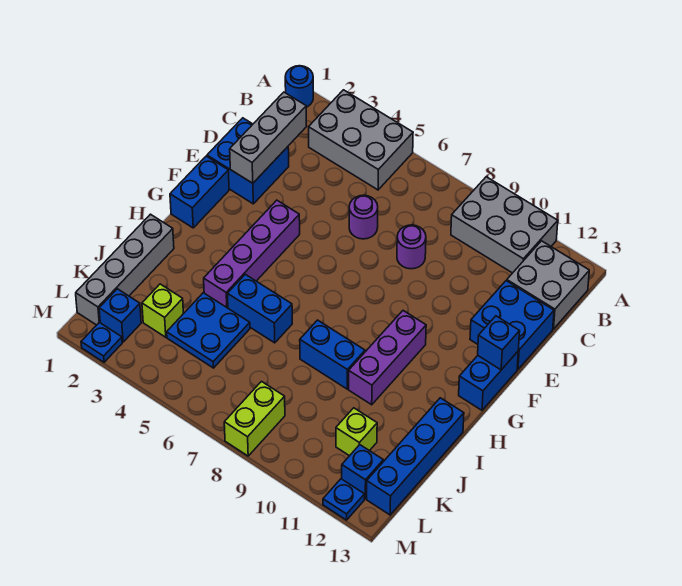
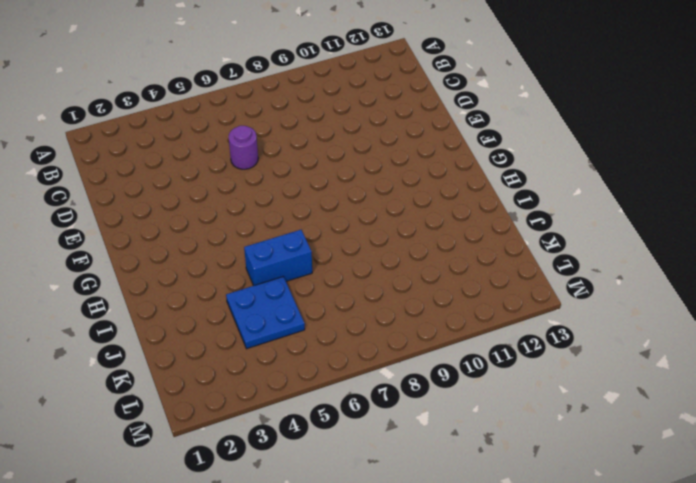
none -> blue round brick A1 level 1
none -> grey brick A3:B5 level 1
none -> grey brick A9:B11 level 1

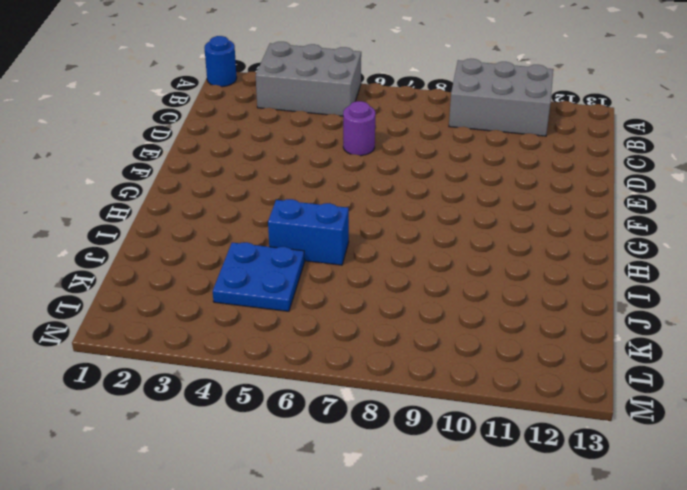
none -> grey brick B12:C13 level 1
none -> blue brick D1:E2 level 1
none -> purple round brick D8 level 1

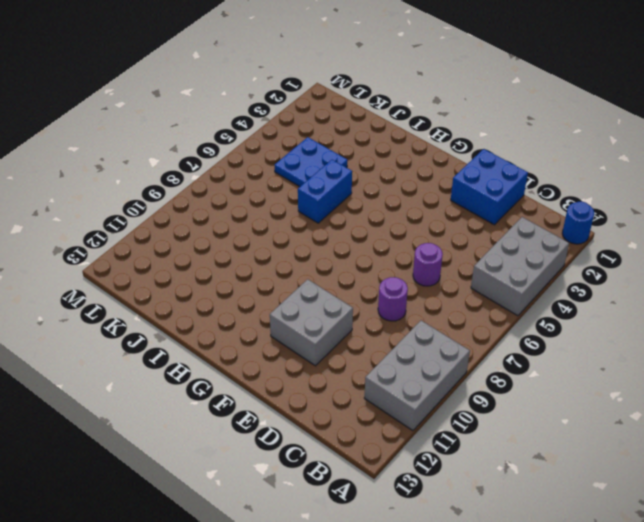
grey brick E10:F11 level 1 -> grey brick B12:C13 level 1
none -> blue brick D12:E13 level 1
none -> blue brick F1:G1 level 1
none -> purple brick F4:I4 level 1

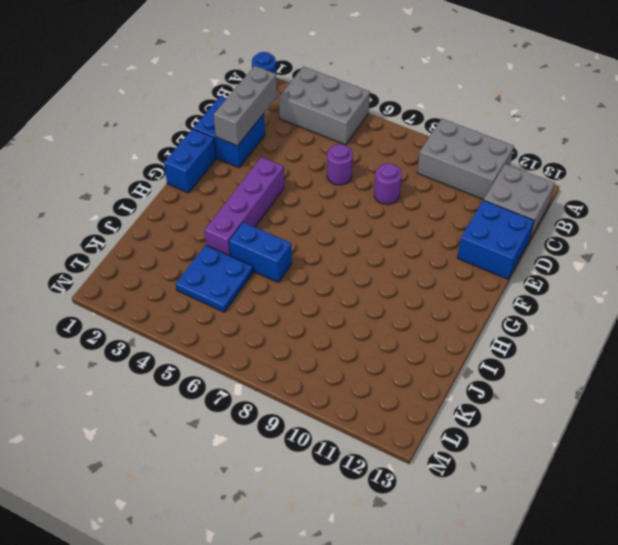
none -> blue brick F13:G13 level 1
none -> purple brick G10:I10 level 1
none -> grey brick I1:L1 level 1

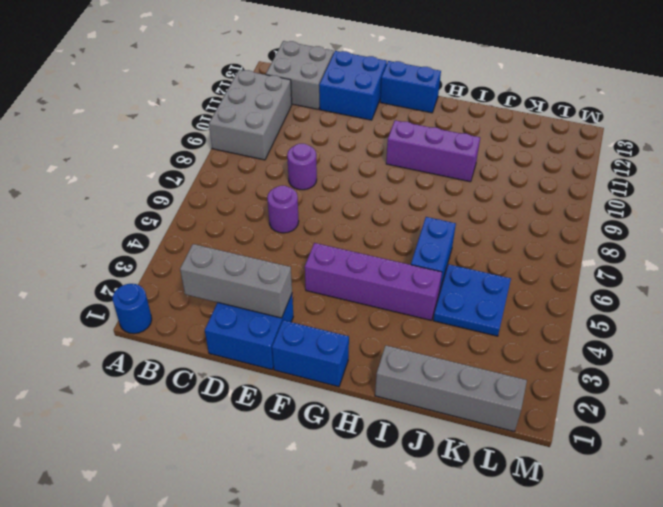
none -> grey brick A3:B5 level 1
none -> blue brick I8:I9 level 1
none -> blue brick I13:L13 level 1

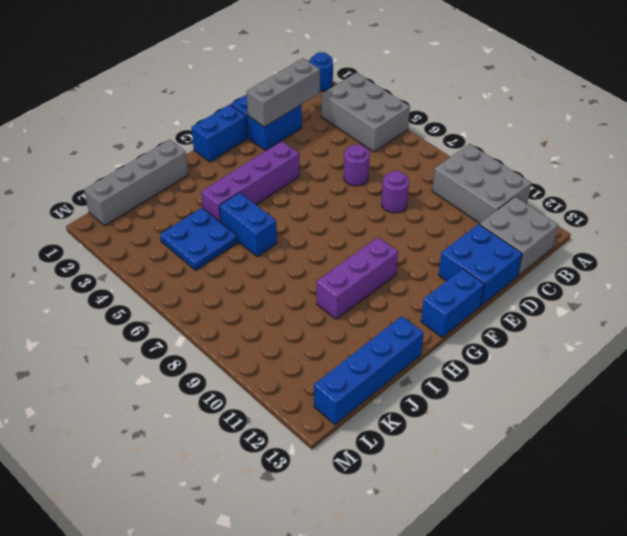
none -> blue brick I8:I9 level 1
none -> lime brick K3 level 1
none -> lime brick K11 level 1

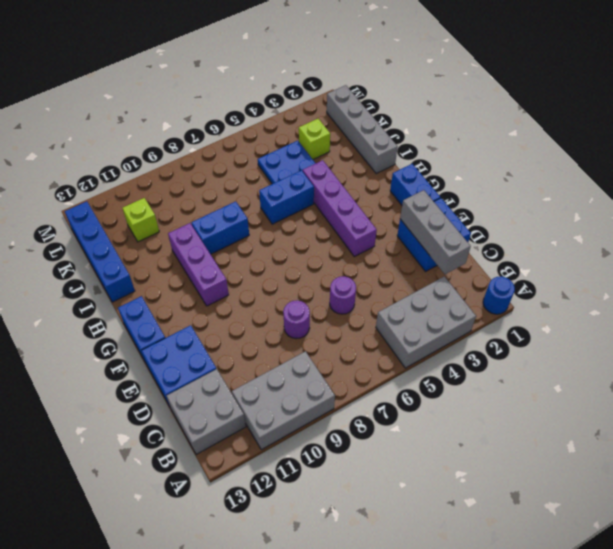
none -> blue brick L2 level 1
none -> lime brick L8:M8 level 1
none -> blue brick L12 level 1

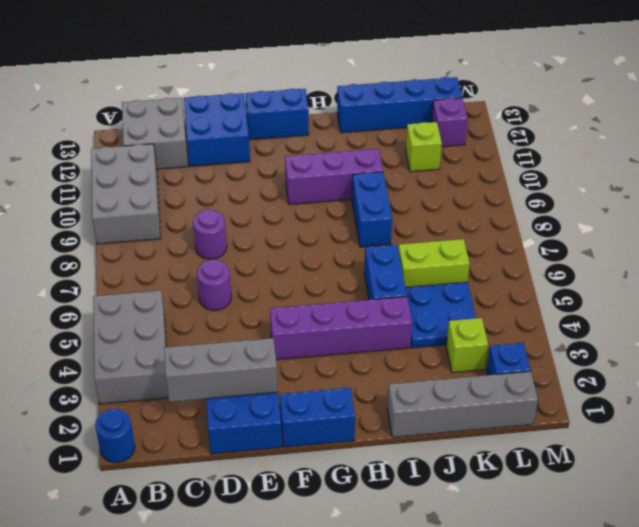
lime brick J6:K6 level 1 -> lime brick L8:M8 level 1
purple brick L12 level 1 -> blue brick L12 level 1
none -> blue plate M2 level 1
none -> blue plate M12 level 1
none -> blue brick F13 level 2

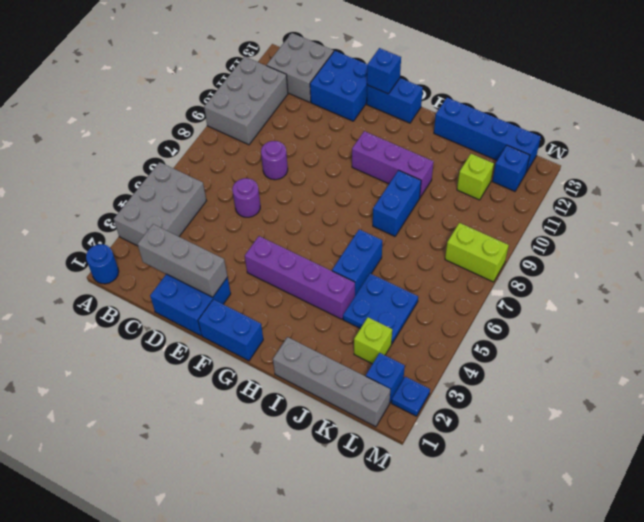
none -> blue plate M12 level 1

